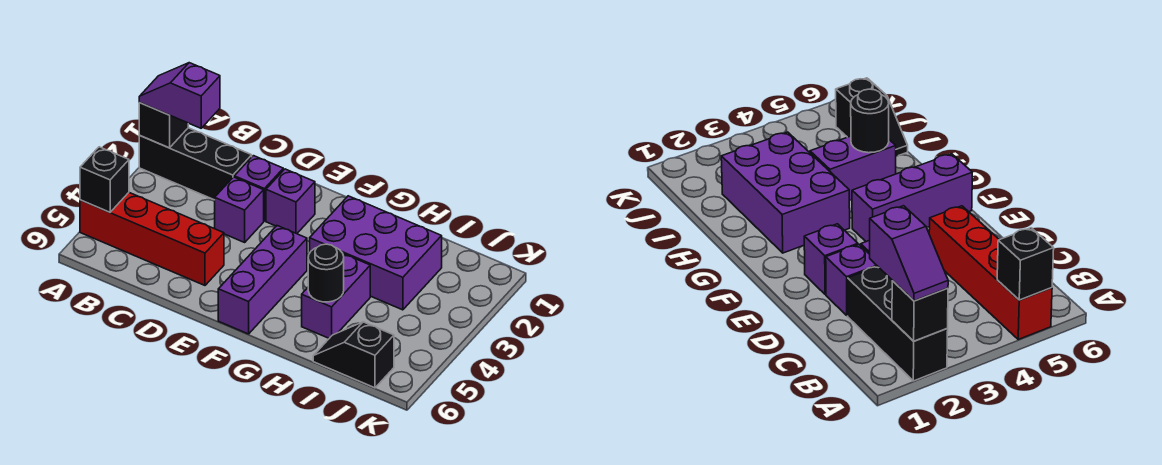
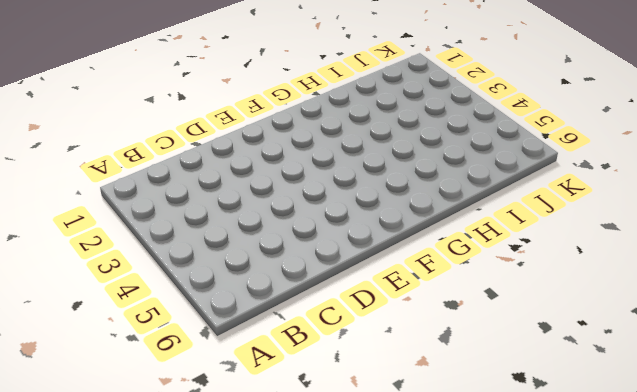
none -> black brick A2:C2 level 1
none -> red brick A5:D5 level 1
none -> purple brick D2 level 1

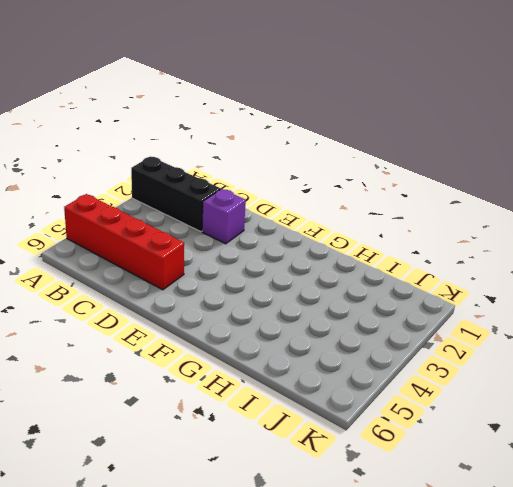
none -> purple brick D3 level 1
none -> purple brick E2 level 1
none -> purple brick F4:F6 level 1

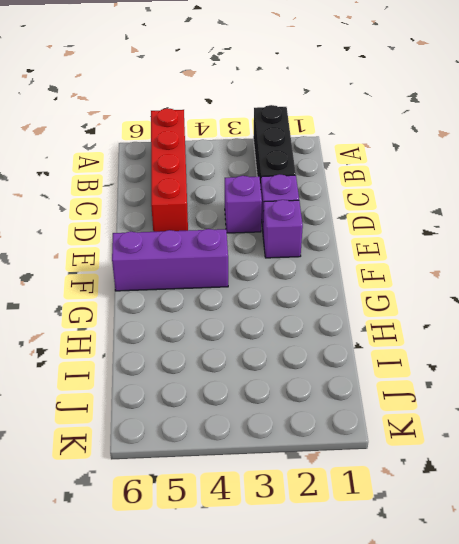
none -> purple brick G2:I3 level 1
none -> purple brick H4:H5 level 1
none -> black slope I6:J6 level 1 top J

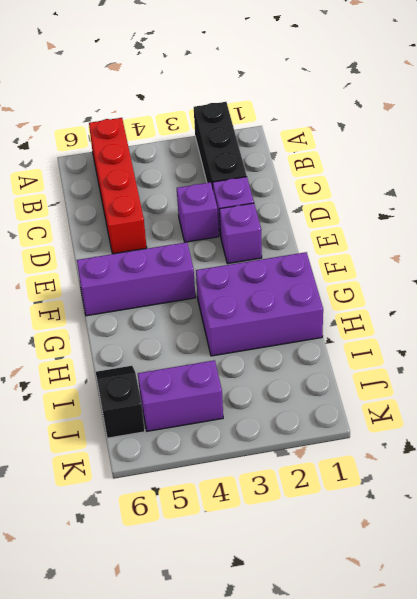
purple brick G1:H3 level 1 -> purple brick G2:I3 level 1
purple brick J4:J5 level 1 -> purple brick H4:H5 level 1
none -> black brick A2 level 2
none -> black brick A5 level 2
none -> black round brick H5 level 2

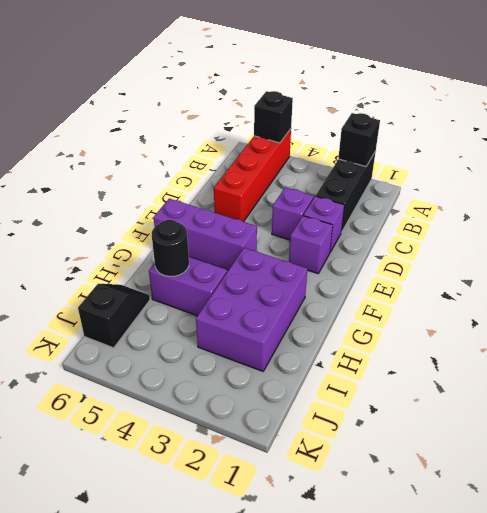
none -> purple slope A2:B2 level 3 top B

